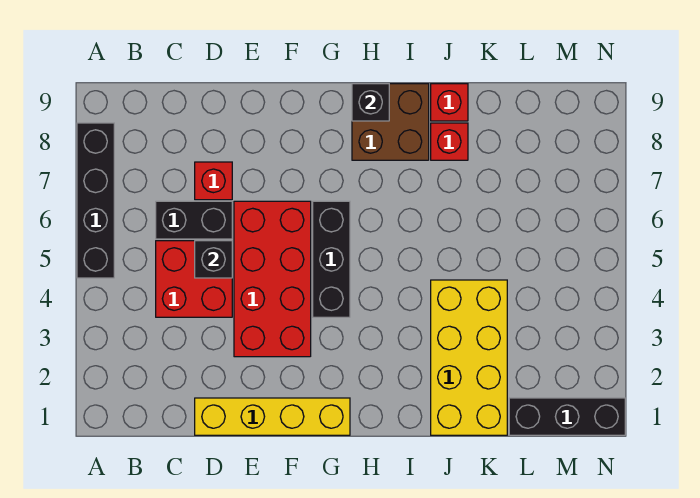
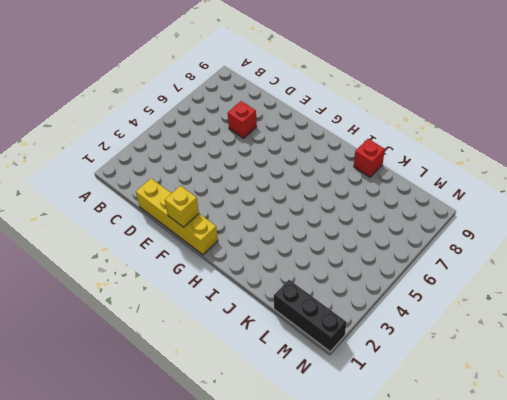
yellow brick F1 level 2 -> none
none -> black brick A5:A8 level 1
none -> red brick C4:D5 level 1
none -> black brick C6:D6 level 1

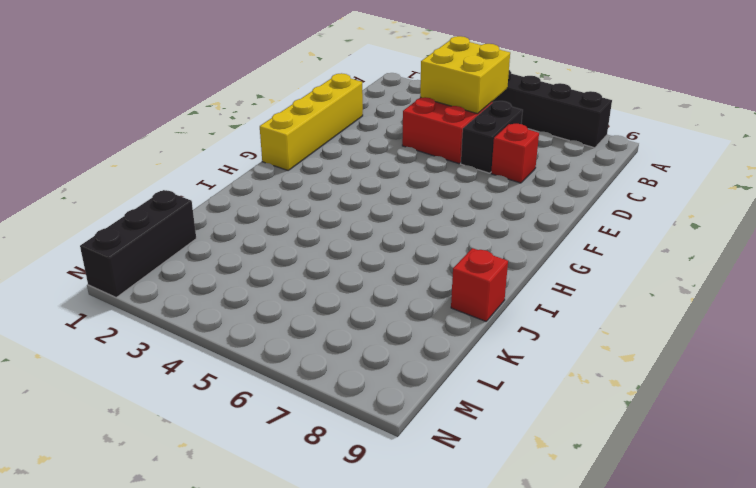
yellow brick B4:C5 level 2 -> none
none -> red brick E3:F6 level 1
none -> black brick G4:G6 level 1
none -> brown brick H8:I9 level 1

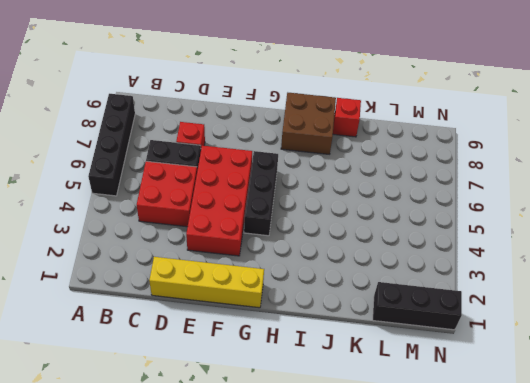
none -> yellow brick J1:K4 level 1
none -> red brick J8 level 1
none -> black brick D5 level 2

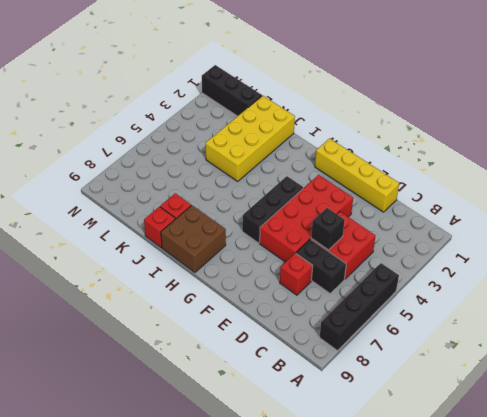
none -> black brick H9 level 2

